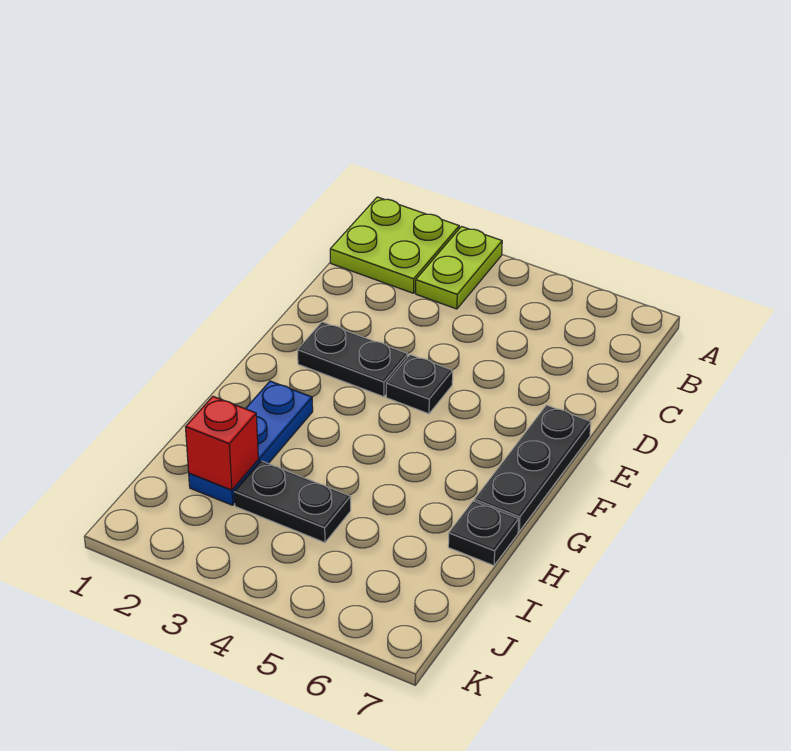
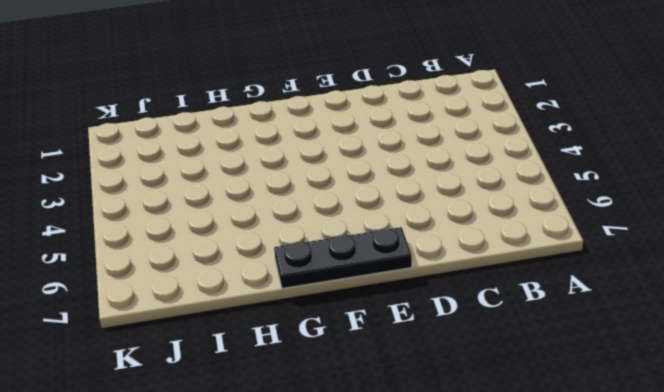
none -> lime plate A1:B2 level 1
none -> lime plate A3:B3 level 1

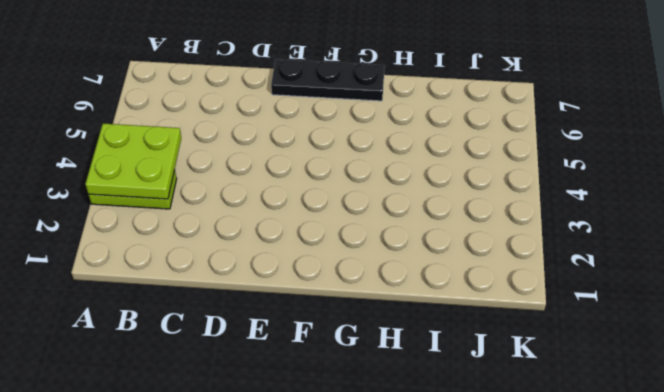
lime plate A3:B4 level 2 -> lime plate A1:B2 level 1
none -> black plate E2:E3 level 1
none -> black plate E4 level 1

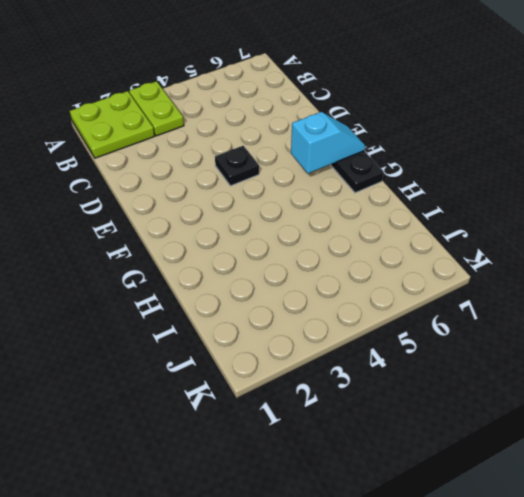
cyan slope F6:F7 level 2 top 6 -> none
none -> black plate E2:E3 level 1
none -> blue plate G2:I2 level 1

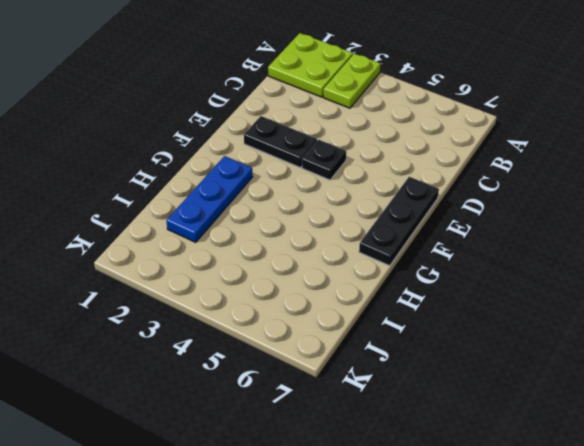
none -> black plate H7 level 1
none -> black plate I3:I4 level 1

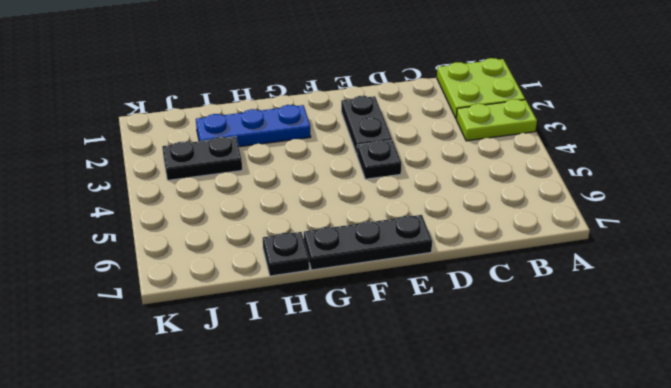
black plate I3:J3 level 1 -> black plate I3:I4 level 1
none -> red brick I2 level 2

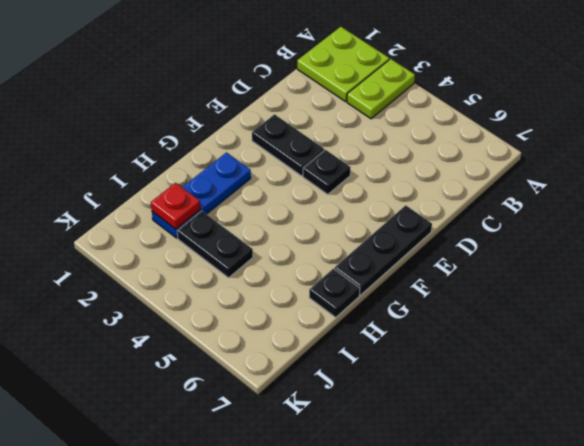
red plate I2 level 2 -> red brick I2 level 2

